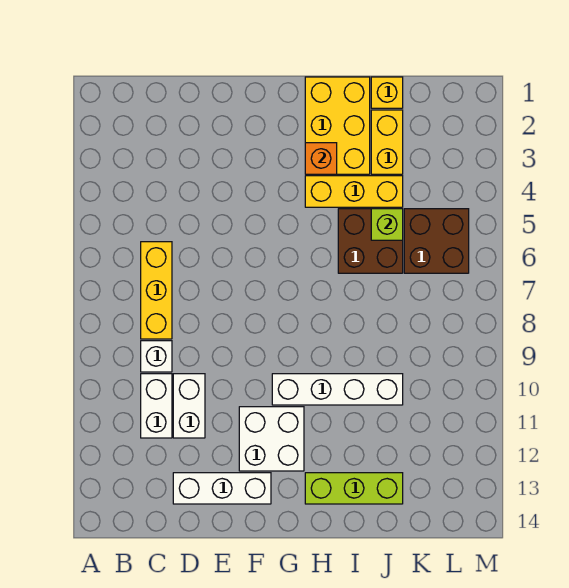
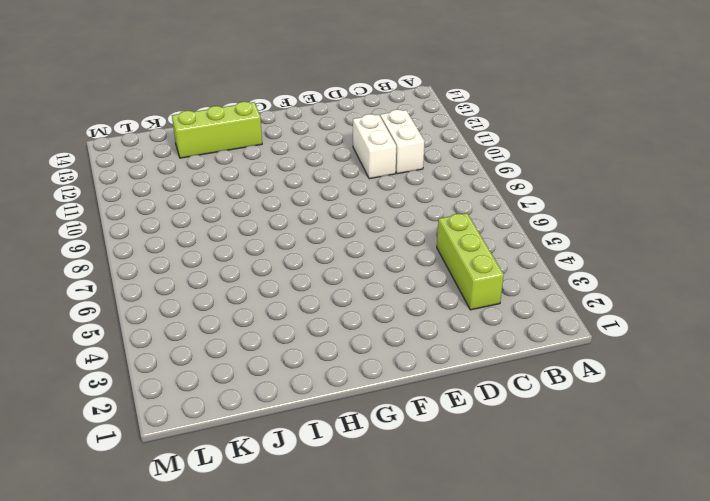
lime brick C3:C5 level 1 -> none
none -> yellow brick C6:C8 level 1
none -> white brick C9 level 1
none -> white brick D13:F13 level 1

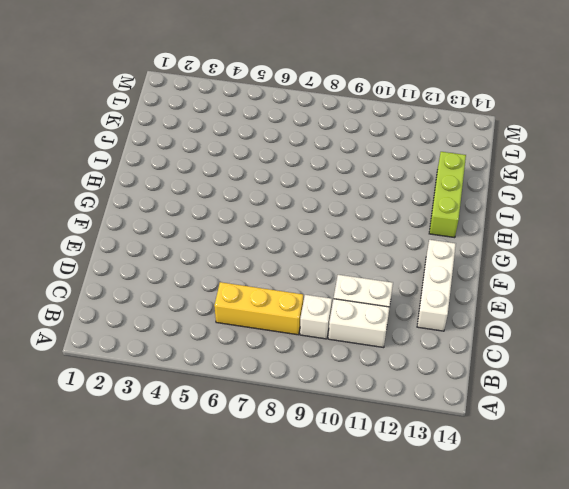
none -> white brick F11:G12 level 1
none -> white brick G10:J10 level 1
none -> yellow brick H1:I3 level 1

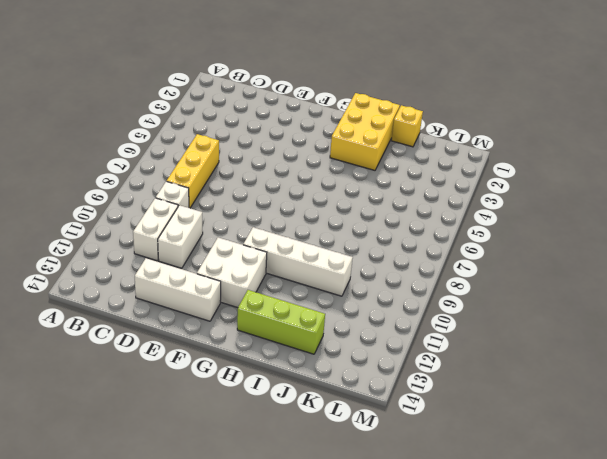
none -> yellow brick H4:J4 level 1
none -> brown brick I5:J6 level 1
none -> yellow brick J2:J3 level 1

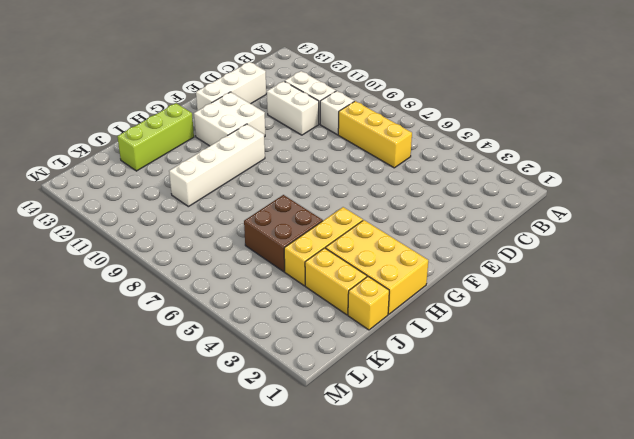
none -> brown brick K5:L6 level 1
none -> orange brick H3 level 2
none -> lime brick J5 level 2

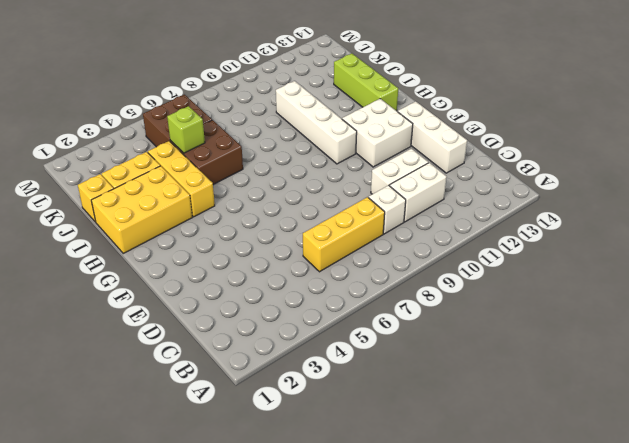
none -> orange brick H3 level 2

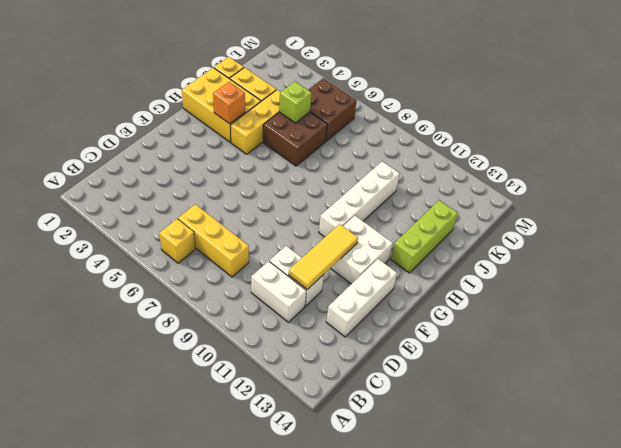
yellow brick B6 level 1 -> none
yellow tile D11:F11 level 2 -> none
none -> white brick C9 level 1

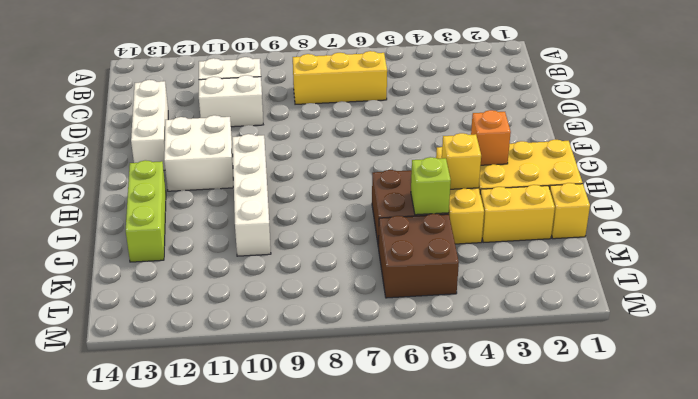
yellow brick I4 level 2 -> none
none -> white brick C9 level 1

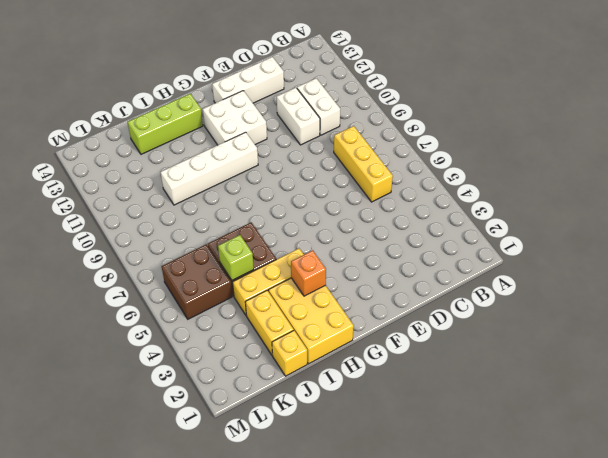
none -> white brick C9 level 1

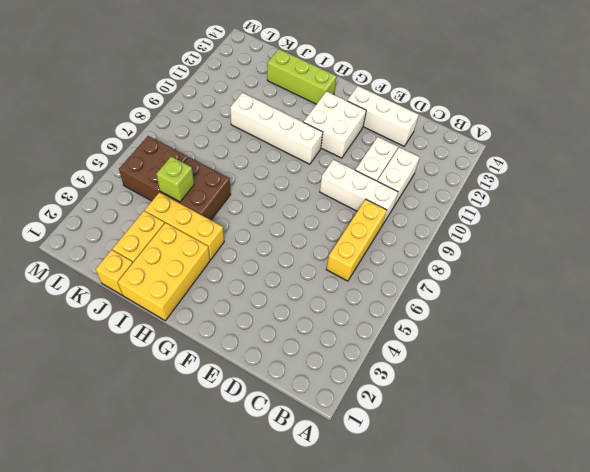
white brick C9:E9 level 1 -> white brick C9 level 1
none -> orange brick H3 level 2

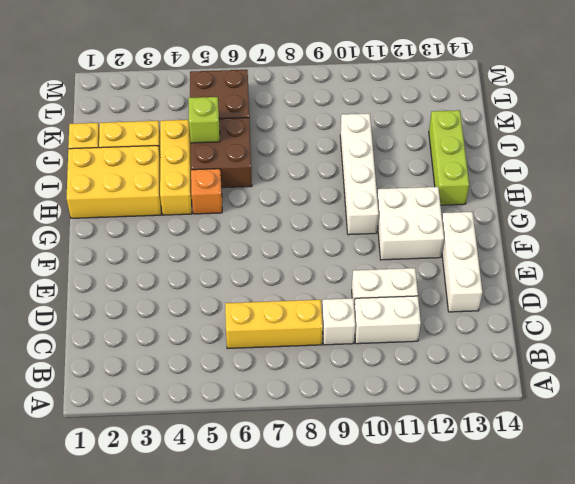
orange brick H5 level 1 -> orange brick H3 level 2

